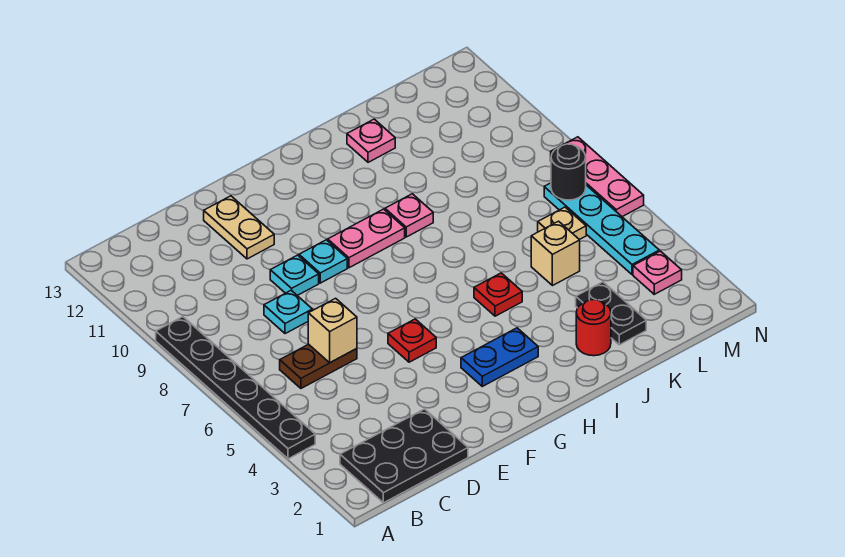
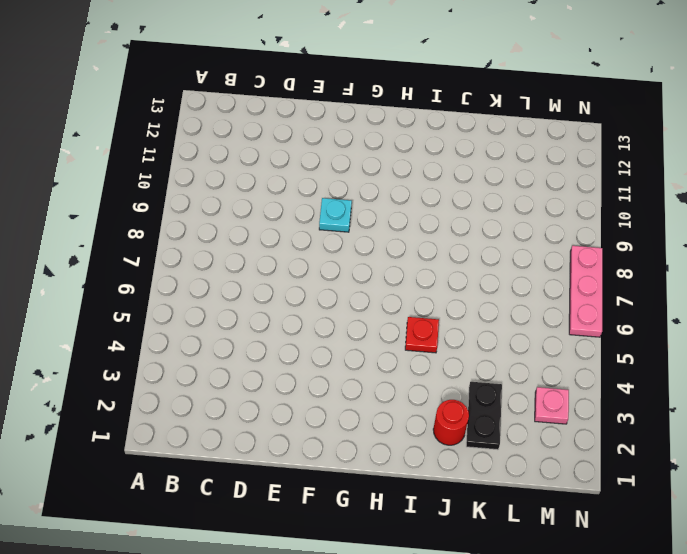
none -> black plate A4:A9 level 1
none -> black plate B1:D2 level 1
none -> brown plate C6:D6 level 1

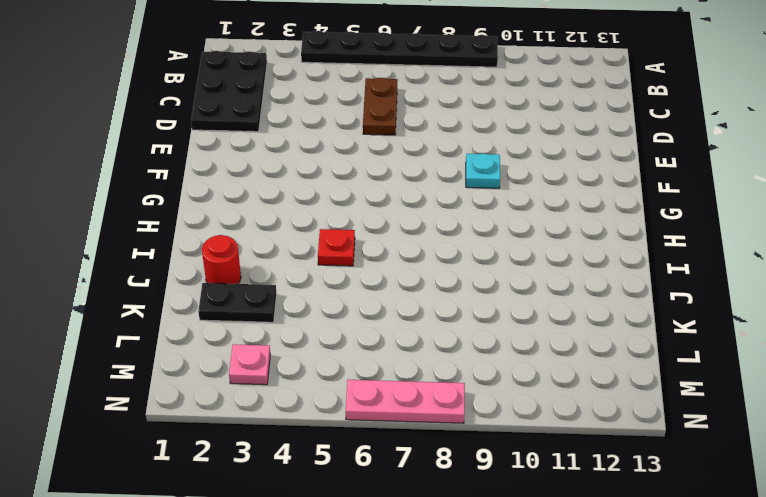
none -> cyan plate D8 level 1
none -> cyan plate E9 level 1
none -> tan plate E11:E12 level 1

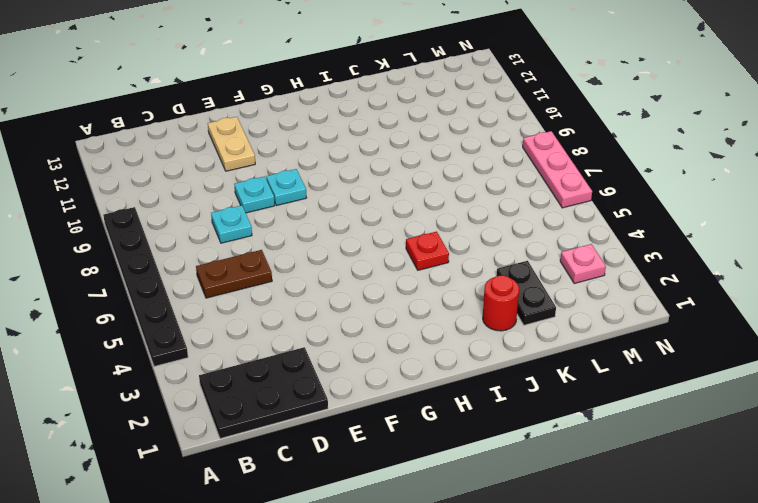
none -> red plate F5 level 1
none -> blue plate G3:H3 level 1
none -> pink plate G9:H9 level 1

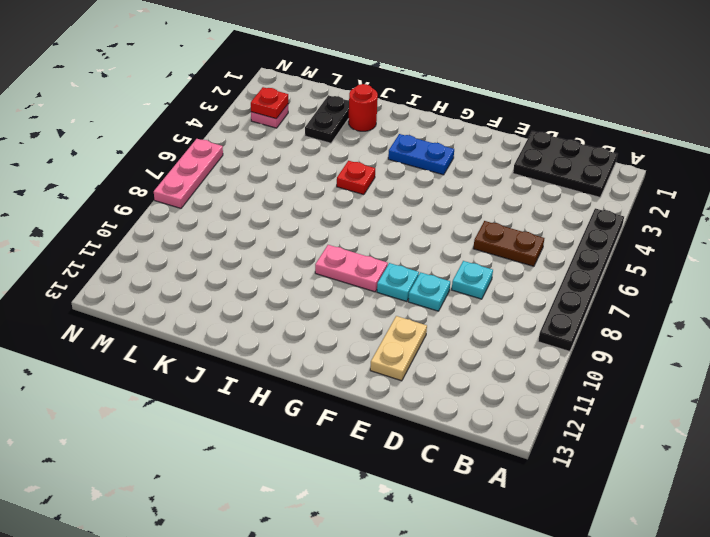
red plate M3 level 2 -> red plate F5 level 1
none -> pink plate I9 level 1
none -> pink plate J12 level 1
none -> tan brick K5 level 1

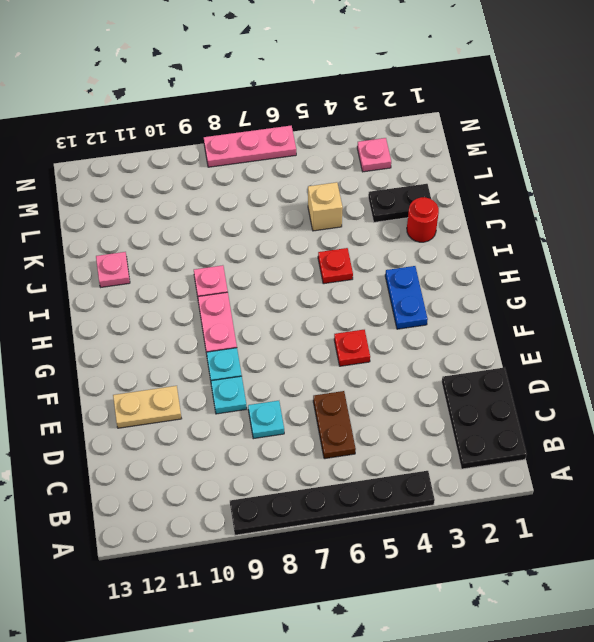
none -> tan plate L6 level 1
none -> cyan plate M4:M7 level 1
none -> tan brick D6 level 2

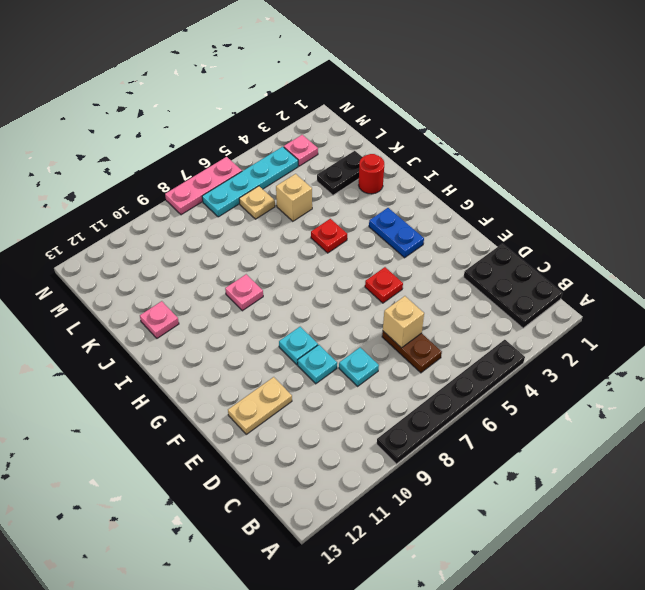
none -> pink plate G9:H9 level 1
none -> black round brick M7 level 2

